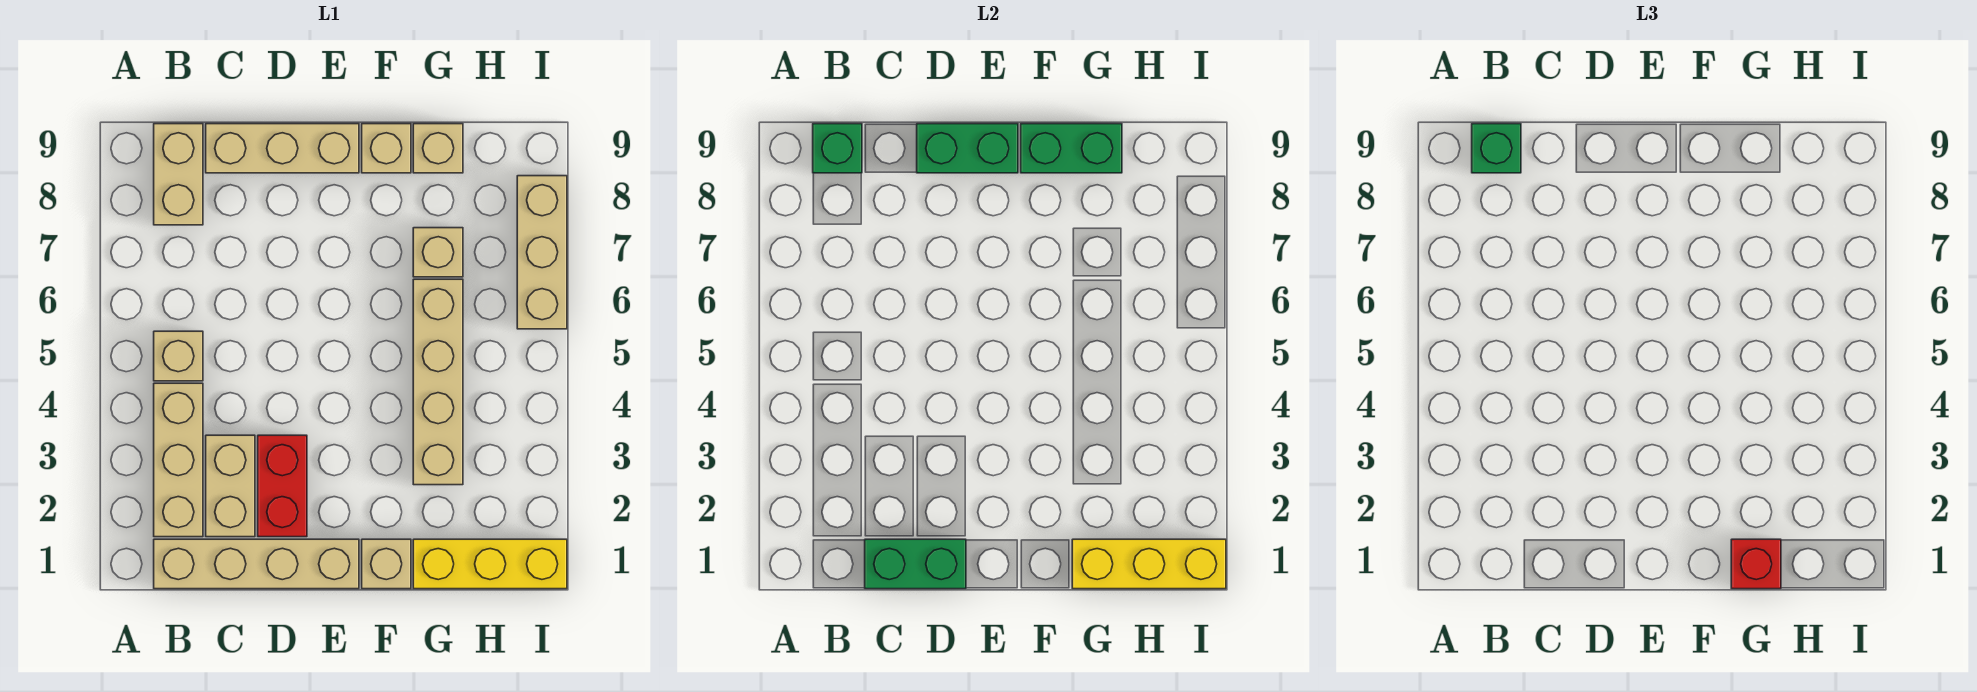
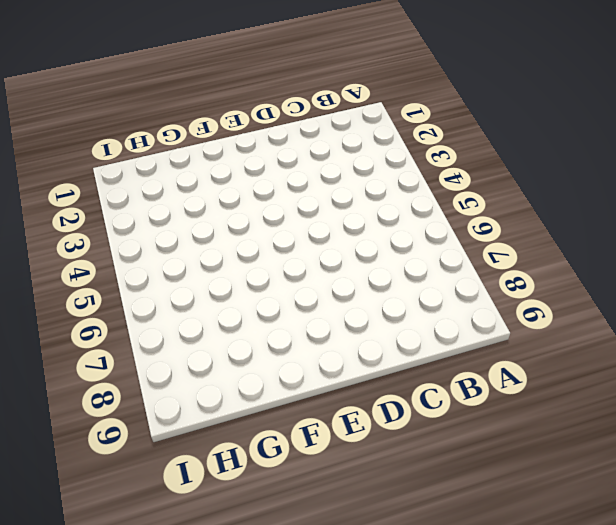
none -> tan brick B1:E1 level 1
none -> tan brick B2:B4 level 1
none -> tan brick B5 level 1

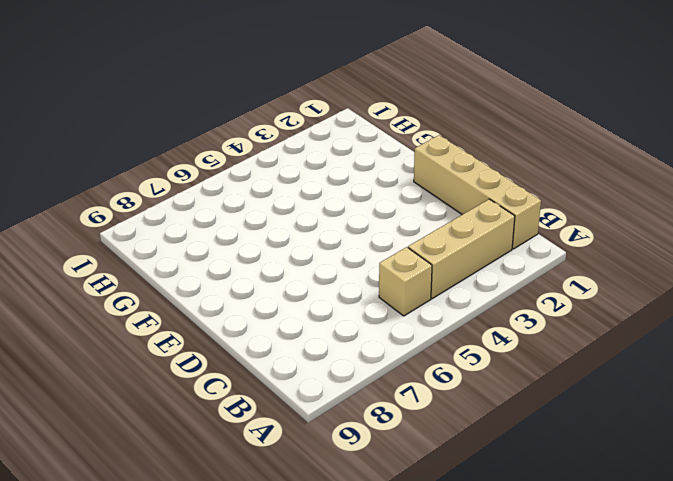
none -> tan brick B8:B9 level 1
none -> tan brick C2:C3 level 1
none -> tan brick C9:E9 level 1

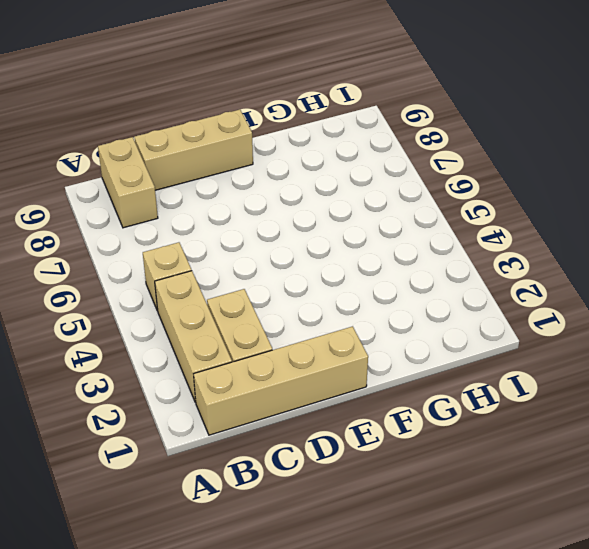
none -> red brick D2:D3 level 1
none -> tan brick F1 level 1
none -> tan brick F9 level 1

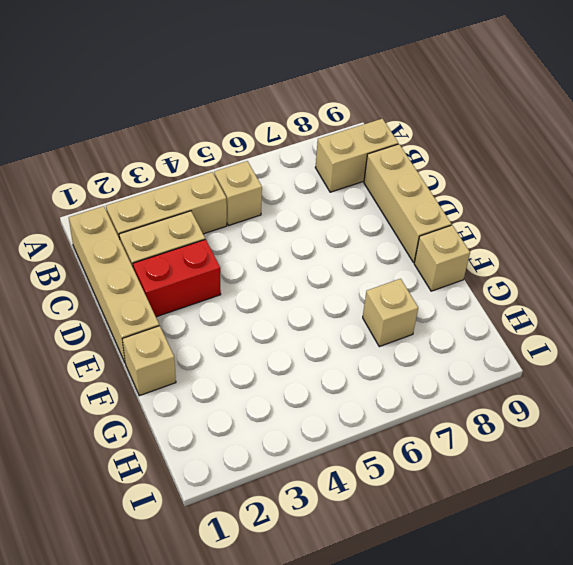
none -> yellow brick G1:I1 level 1
none -> tan brick G3:G6 level 1
none -> tan brick G9 level 1

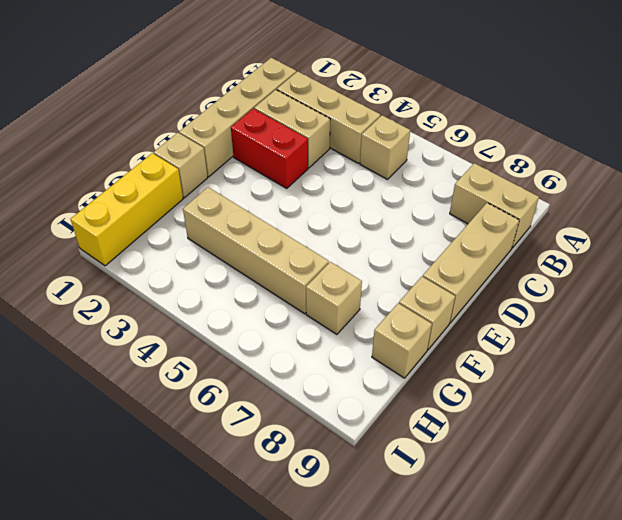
none -> tan brick I6:I8 level 1
none -> green brick B9 level 2
none -> green brick C1:D1 level 2

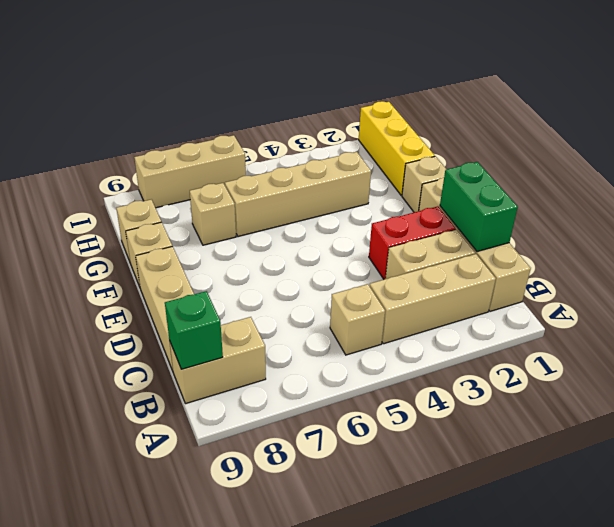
none -> green brick D9:E9 level 2
none -> green brick F9:G9 level 2
none -> yellow brick G1:I1 level 2

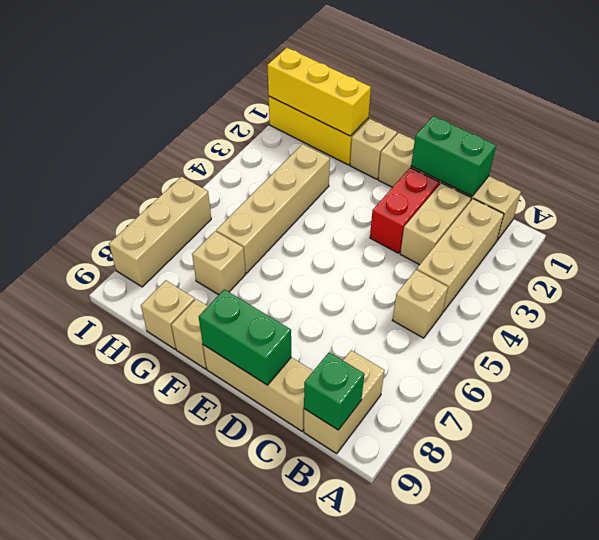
none -> green brick F9:G9 level 2
none -> green brick B9 level 3
none -> red brick G1 level 3

